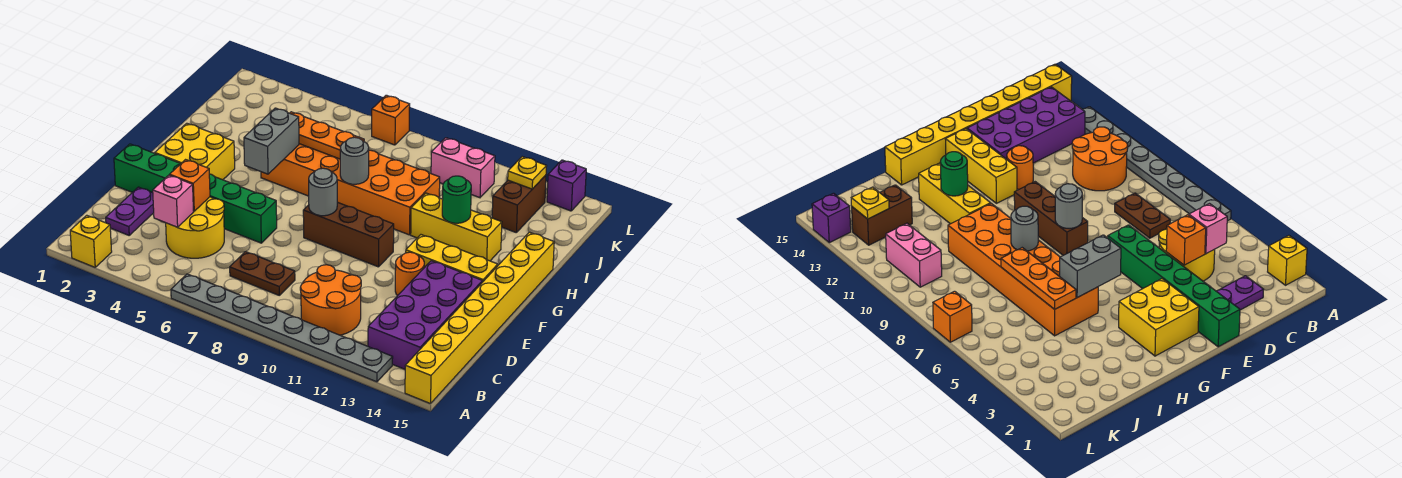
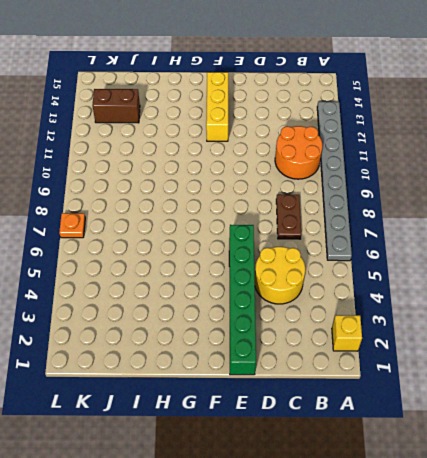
orange plate L7 level 1 -> orange brick L7 level 1
none -> yellow brick A15:H15 level 1
none -> purple brick B13:E14 level 1
none -> purple plate C2:D2 level 1

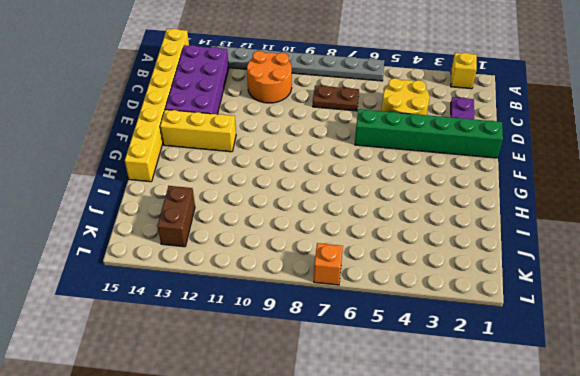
none -> orange round brick E12 level 1
none -> yellow brick F2:G3 level 1
none -> brown brick F8:F10 level 1

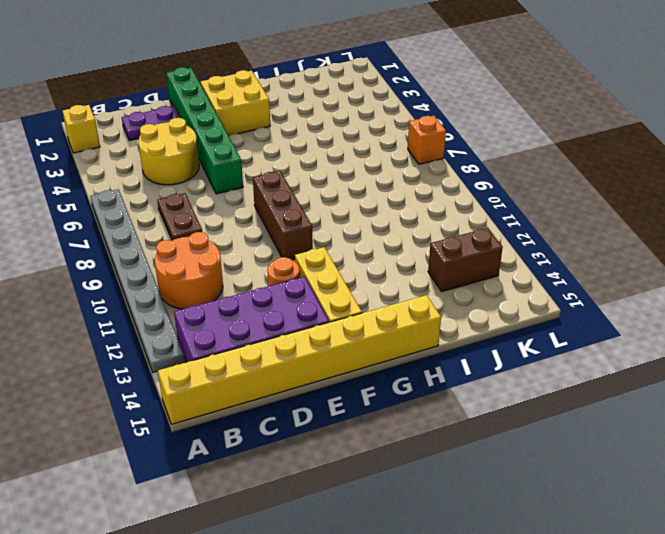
none -> orange brick H5:I10 level 1
none -> yellow brick H11:H13 level 1
none -> pink brick K10:K11 level 1

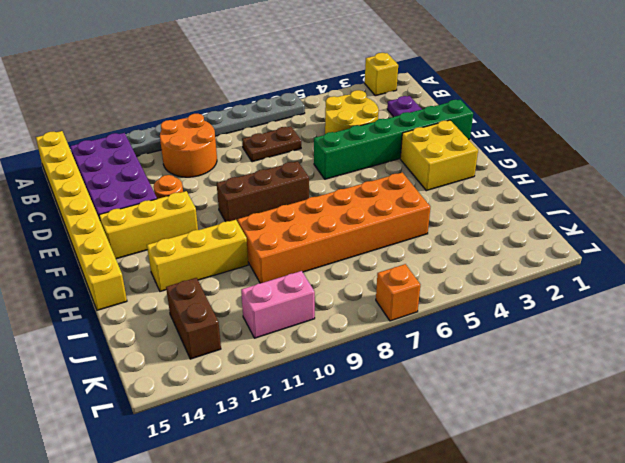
none -> purple brick L14 level 1
none -> pink brick C4 level 2
none -> orange brick D4 level 2

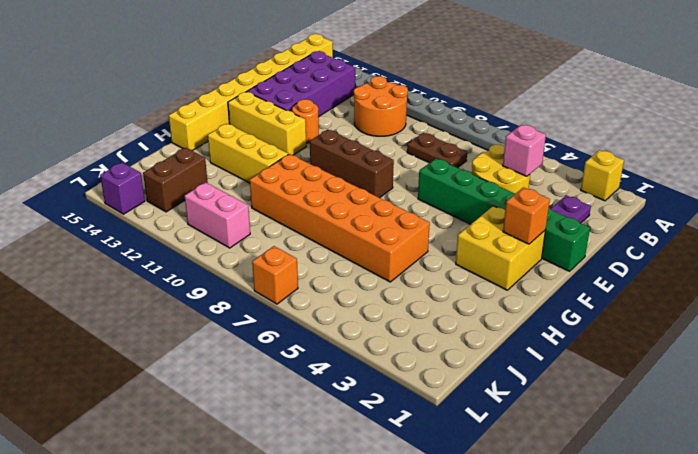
orange brick F2 level 2 -> orange brick D4 level 2
none -> grey round brick F8 level 2
none -> grey brick G5:H5 level 2
none -> grey round brick H8 level 2

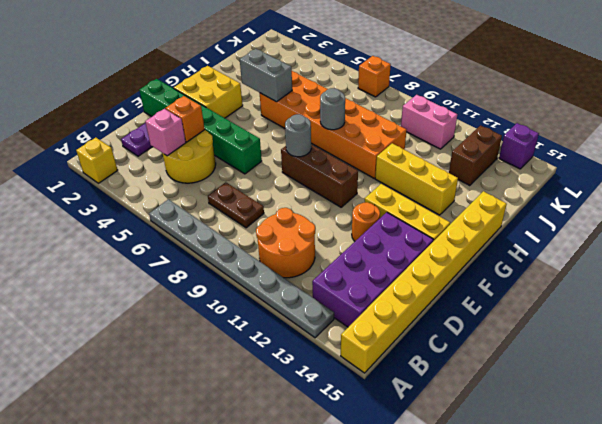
grey brick H4:H5 level 2 -> grey brick G5:H5 level 2
none -> green round brick H12 level 2
none -> orange plate I5:I7 level 2
none -> yellow plate K13 level 2

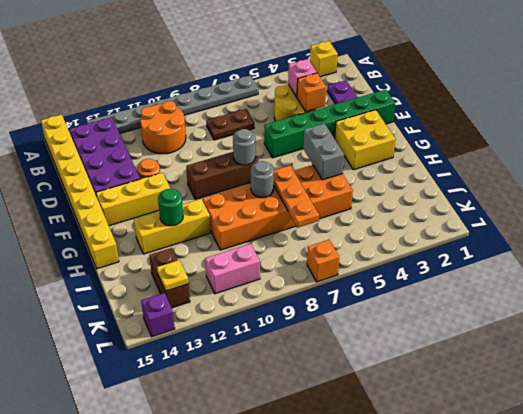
orange plate H7:J7 level 2 -> orange plate I5:I7 level 2

